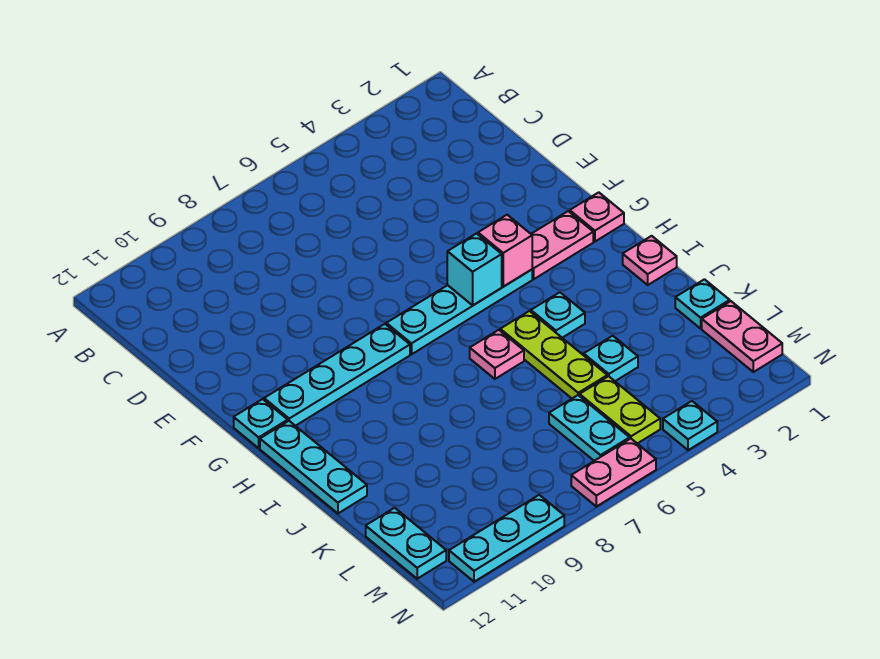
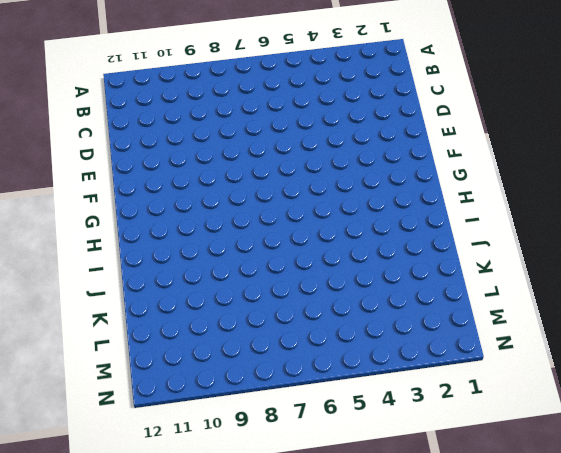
none -> pink plate G1 level 1
none -> pink plate G2:G3 level 1
none -> cyan plate G4:G7 level 1

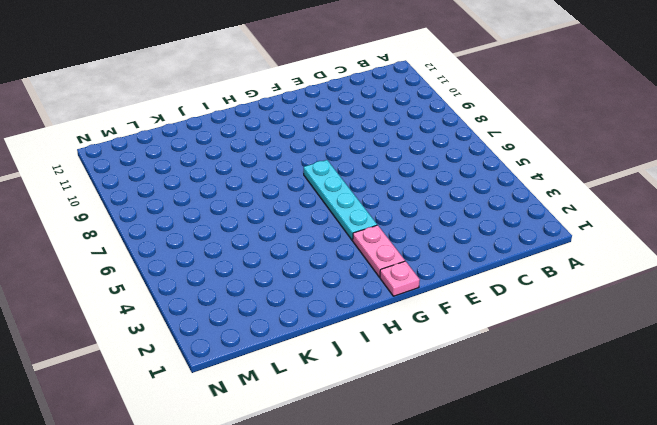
none -> cyan plate G8:G11 level 1
none -> cyan plate G12 level 1
none -> cyan plate H12:J12 level 1

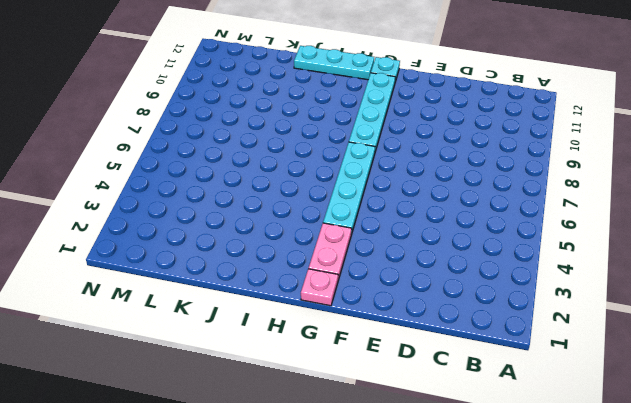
none -> pink plate I1 level 1
none -> cyan plate I4 level 1
none -> lime plate I5:K5 level 1

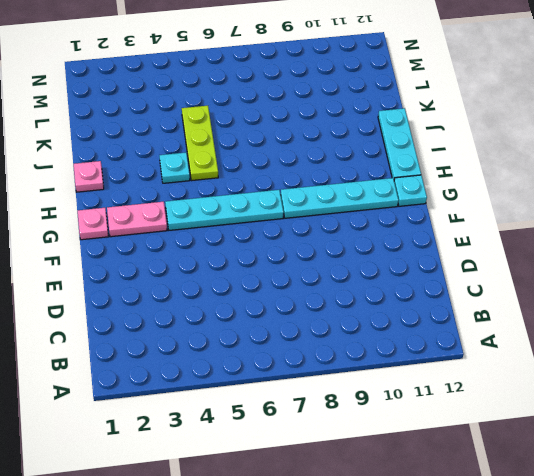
none -> pink plate I6 level 1
none -> cyan plate K1 level 1
none -> cyan plate K4 level 1

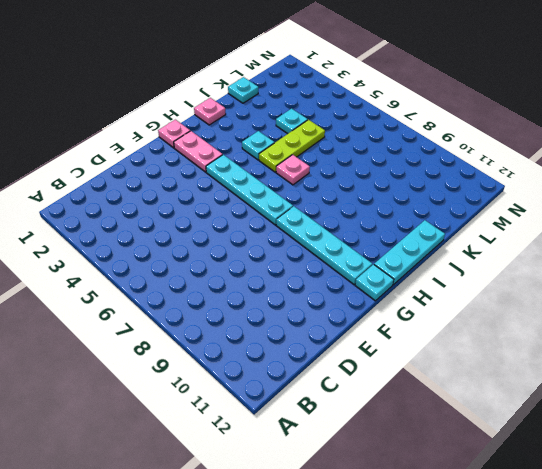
none -> pink plate L1:M1 level 1
none -> lime plate L5:M5 level 1
none -> cyan plate L6:M6 level 1

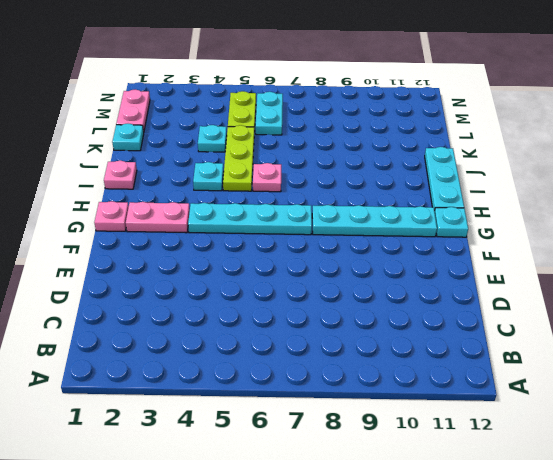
none -> cyan plate L12:M12 level 1
none -> cyan plate N4 level 1
none -> pink plate N6:N7 level 1

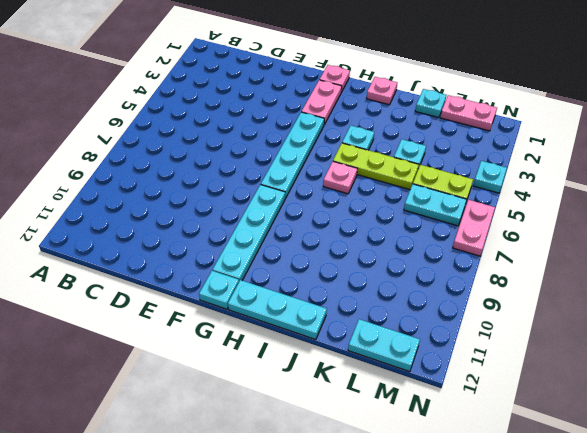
none -> cyan plate N9:N11 level 1
none -> pink brick G4 level 2
none -> cyan brick G5 level 2

